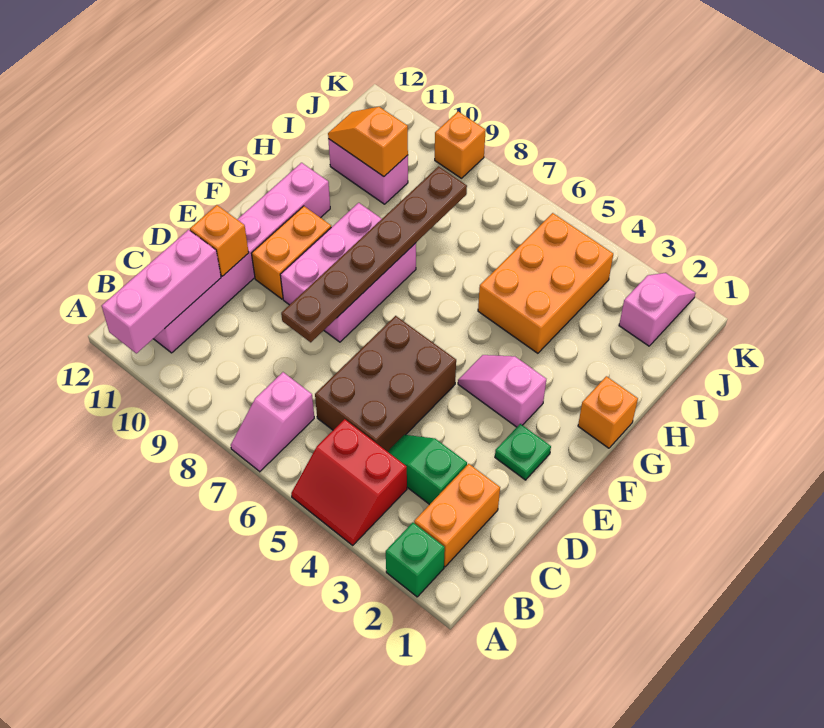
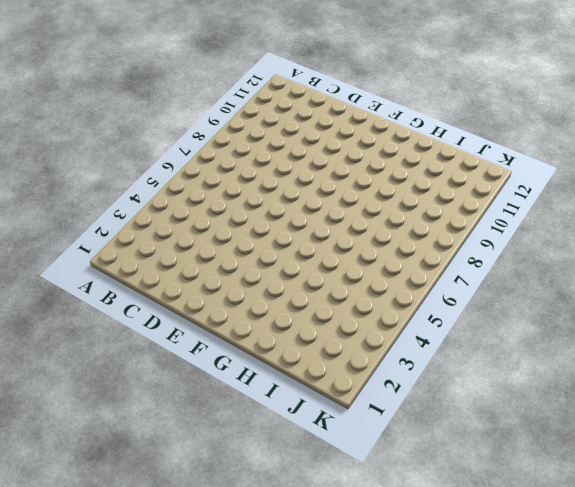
none -> green brick A2 level 1
none -> red slope A4:B5 level 1 top B
none -> pink slope A7:B7 level 1 top B

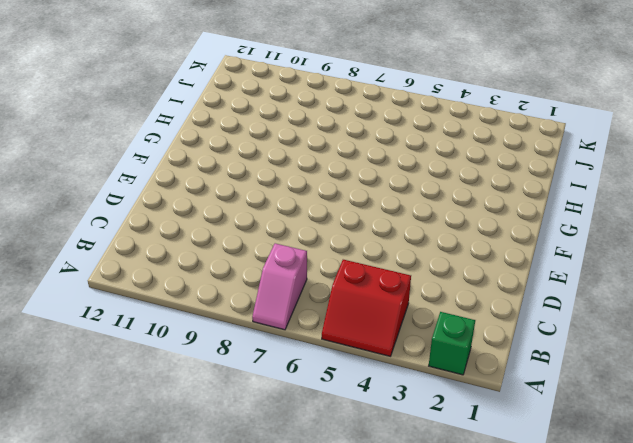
none -> orange brick B2:C2 level 1
none -> pink brick B11:G11 level 1
none -> green slope C3:C4 level 1 top 3

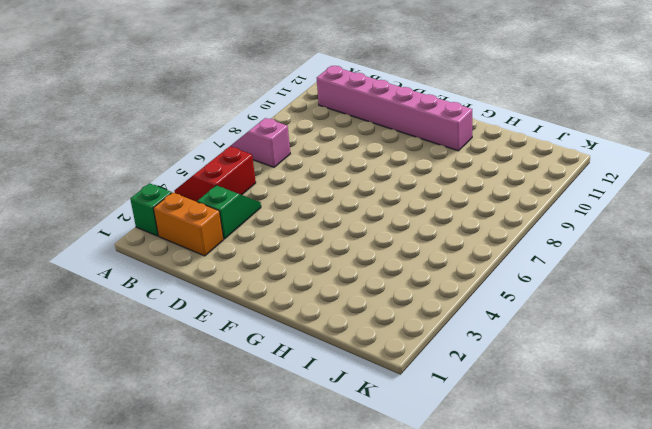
none -> brown brick C5:E6 level 1
none -> green plate E2 level 1
none -> pink brick E8:G9 level 1

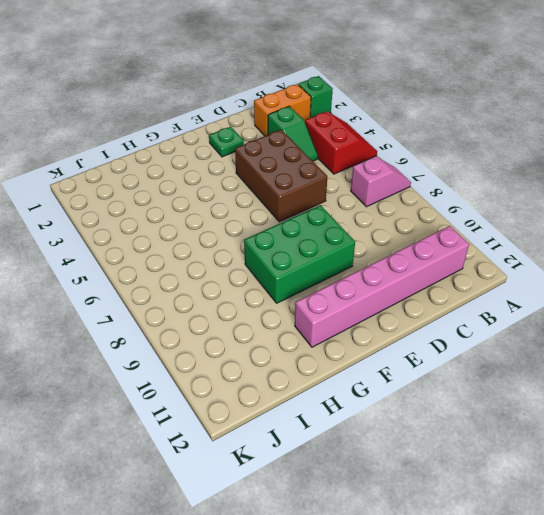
brown brick D4:E6 level 1 -> brown brick C5:E6 level 1
green brick E8:G9 level 1 -> pink brick E8:G9 level 1
none -> orange brick E10:F10 level 1
none -> pink slope F3:F4 level 1 top 3
none -> orange brick G1 level 1

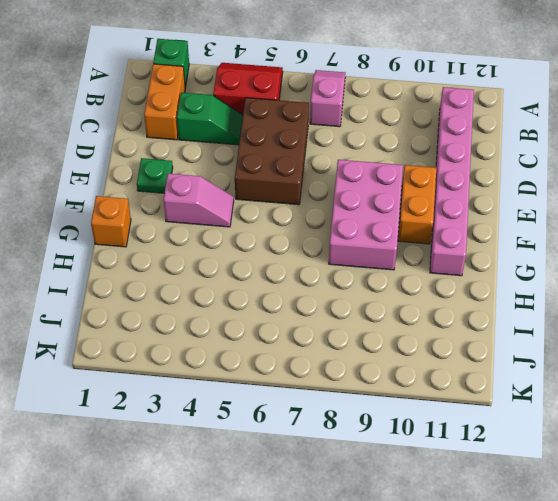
none -> orange brick H4:J5 level 1
none -> pink brick I10:I11 level 1
none -> pink slope J2:K2 level 1 top J

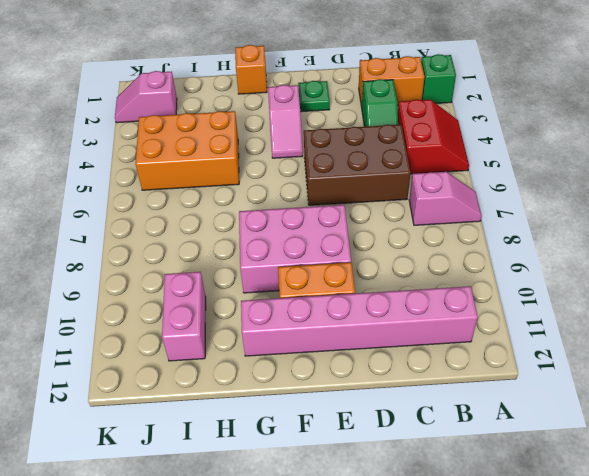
none -> orange brick K9 level 1
none -> pink brick A11:C11 level 2
none -> brown plate D8:I8 level 2

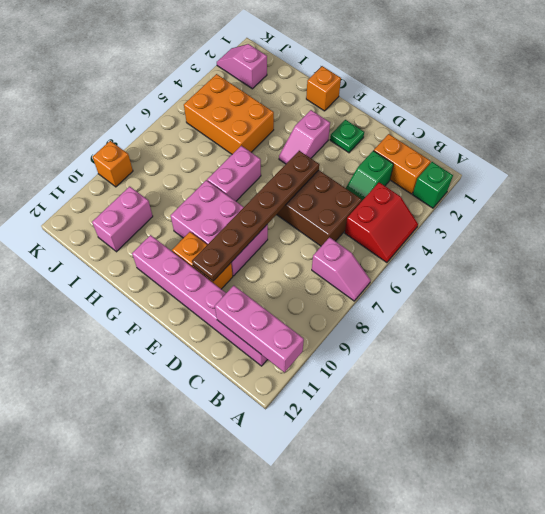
brown plate E5:E10 level 2 -> brown plate D8:I8 level 2
pink brick G6:G7 level 1 -> none
none -> orange brick D11 level 2
none -> orange slope I10:I11 level 2 top 10

